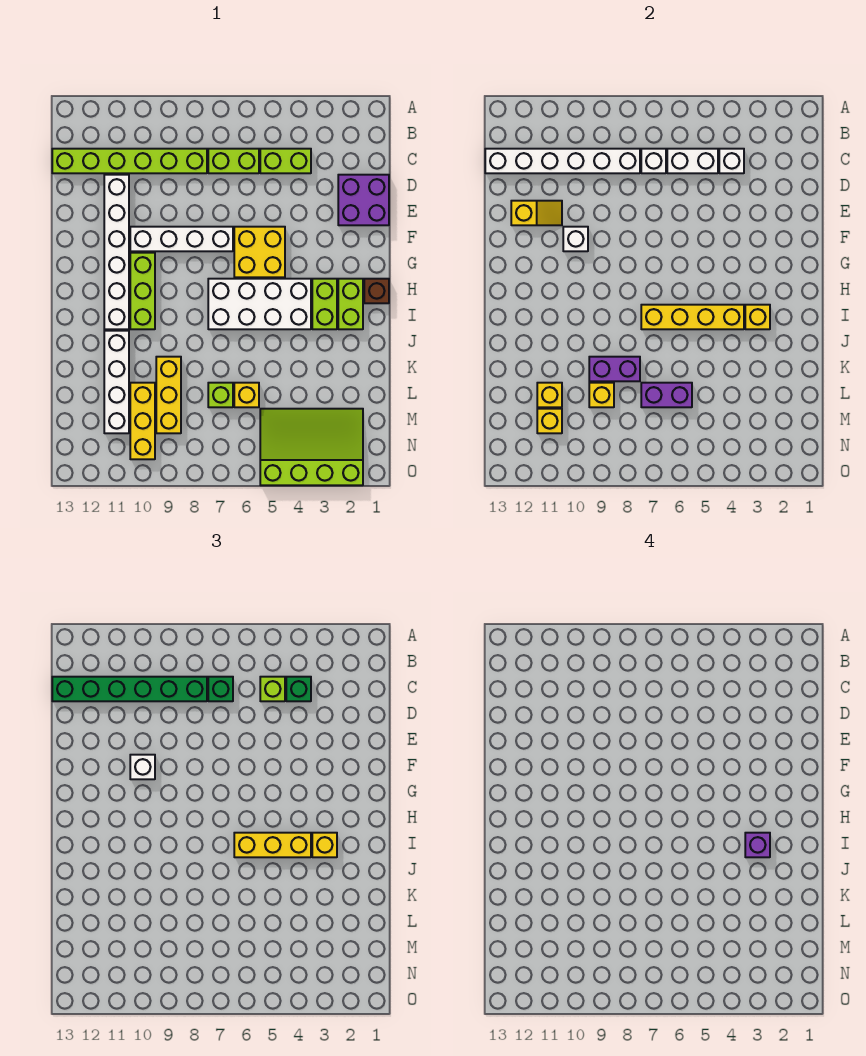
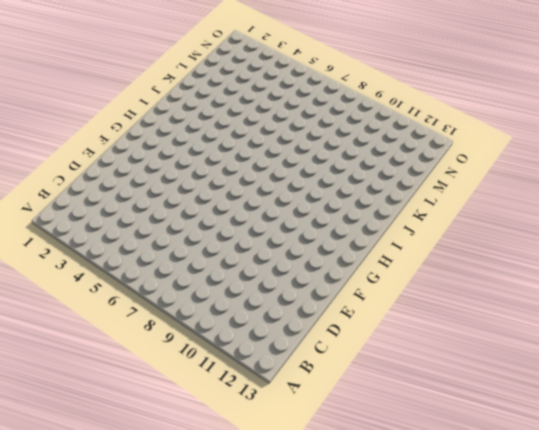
none -> lime brick C4:C5 level 1
none -> lime brick C6:C7 level 1
none -> lime brick C8:C13 level 1
none -> purple brick D1:E2 level 1

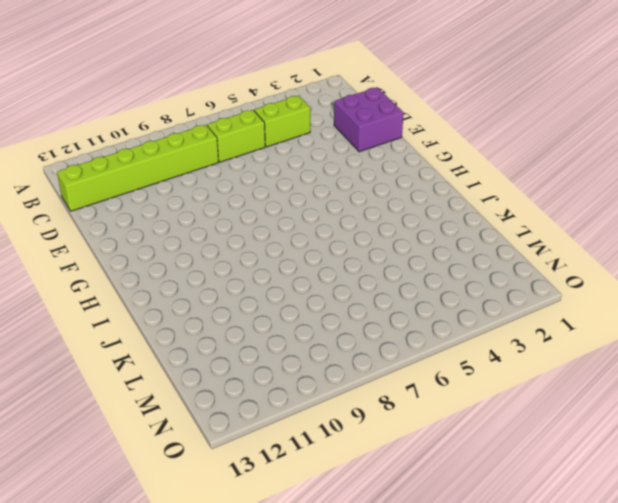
none -> white brick D11:I11 level 1
none -> yellow brick F5:G6 level 1
none -> white brick F7:F10 level 1
none -> lime brick G10:I10 level 1

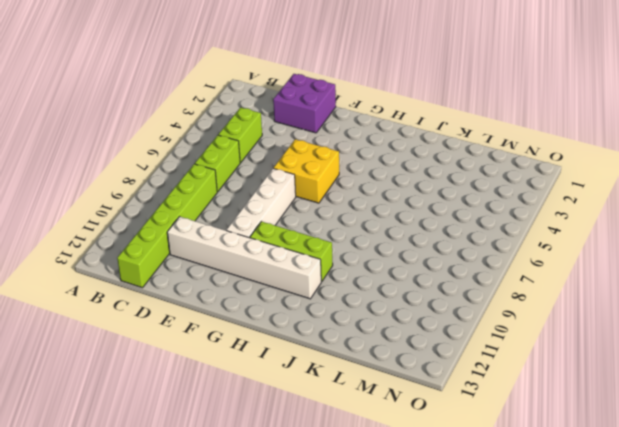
none -> brown brick H1 level 1
none -> lime brick H2:I2 level 1
none -> lime brick H3:I3 level 1
none -> white brick H4:I7 level 1

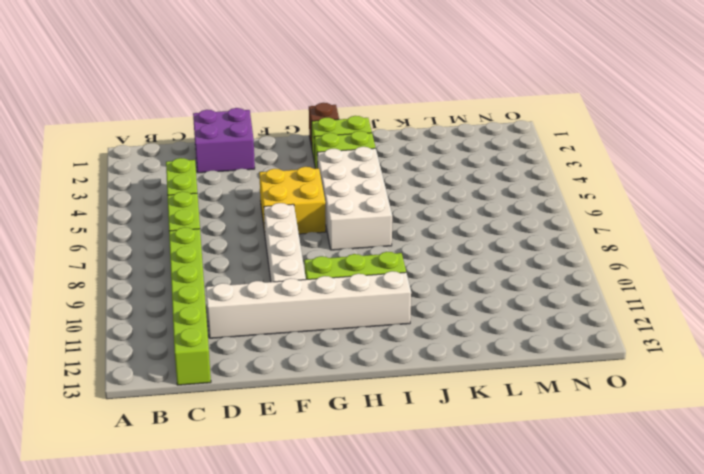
none -> white brick J11:M11 level 1
none -> yellow brick K9:M9 level 1
none -> yellow brick L6 level 1
none -> lime brick L7 level 1

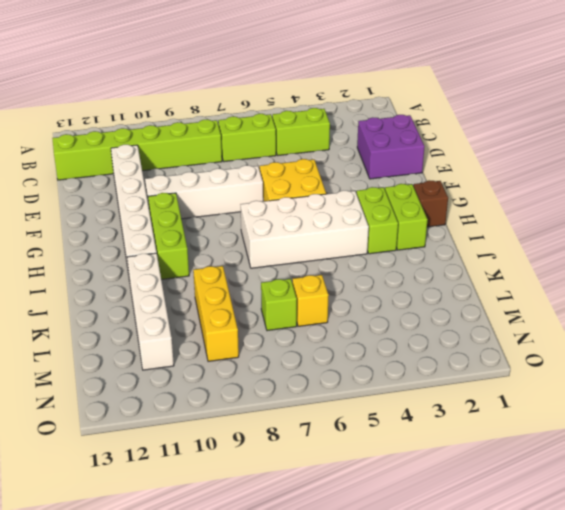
none -> yellow brick L10:N10 level 1
none -> lime slope M2:O5 level 1 top O
none -> white brick C4 level 2
none -> white brick C5:C6 level 2

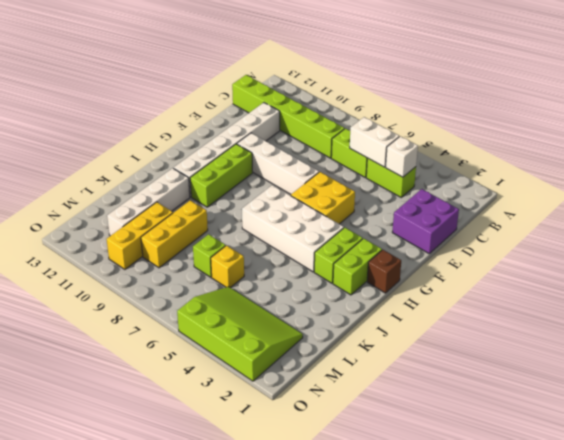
none -> white brick C7 level 2
none -> white brick C8:C13 level 2
none -> yellow slope E11:E12 level 2 top 12
none -> white brick F10 level 2

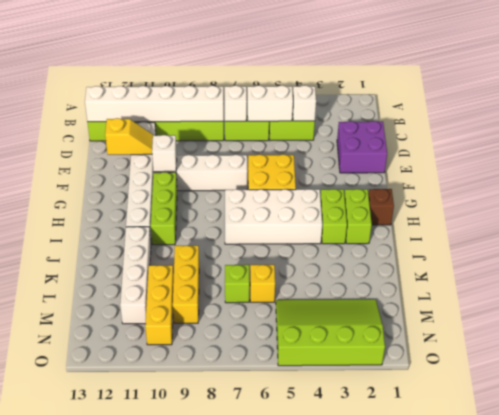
none -> yellow brick I3 level 2
none -> yellow brick I4:I7 level 2
none -> purple brick K8:K9 level 2
none -> purple brick L6:L7 level 2

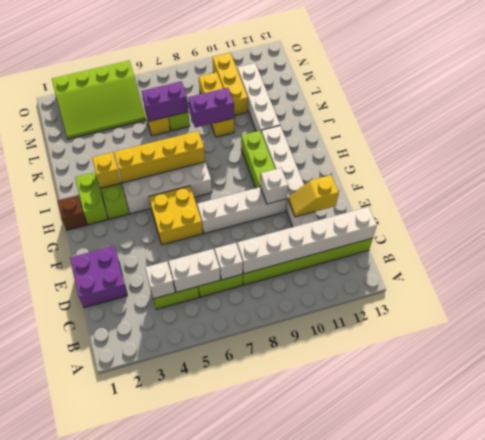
none -> yellow brick L9 level 2
none -> yellow brick L11 level 2
none -> yellow brick M11 level 2
none -> green brick C4 level 3

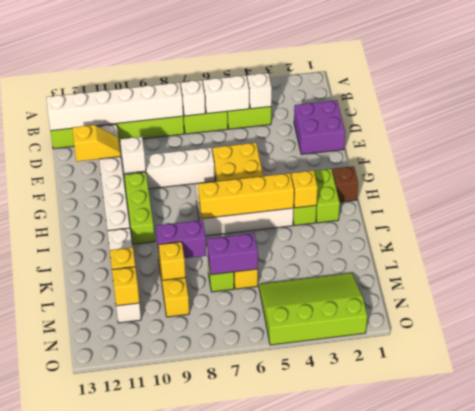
none -> yellow brick L10:N10 level 1
none -> green brick C4 level 3
none -> lime brick C5 level 3
none -> green brick C7 level 3

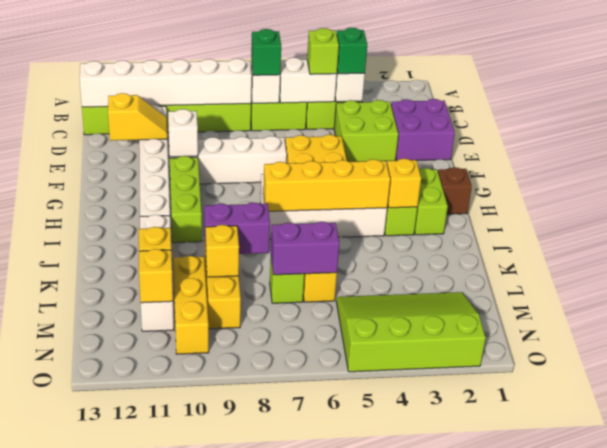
lime brick D3:E4 level 1 -> none
none -> green brick C8:C13 level 3
none -> white brick F10 level 3
none -> yellow brick I3 level 3
none -> yellow brick I4:I6 level 3

